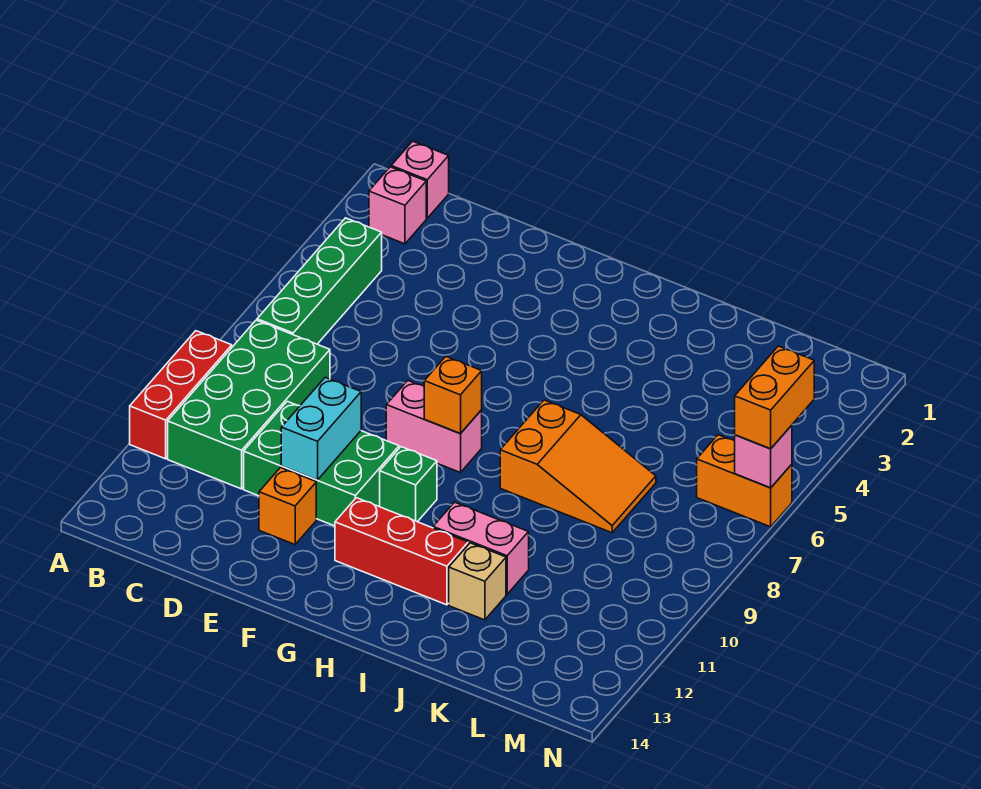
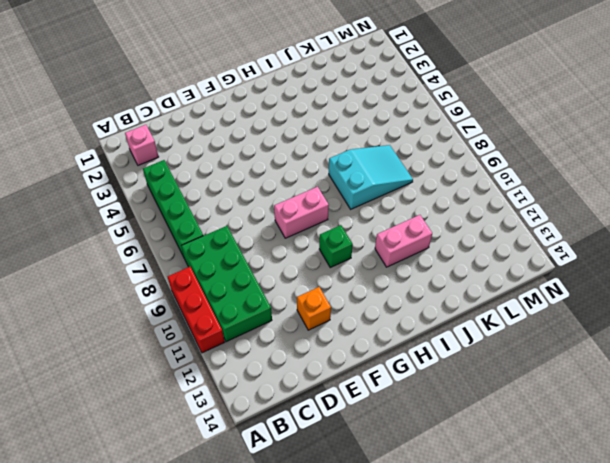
cyan slope I7:K8 level 1 top I -> orange slope I7:K8 level 1 top I
none -> pink brick B1 level 1
none -> green brick D10:F11 level 1
none -> red brick G12:I12 level 1

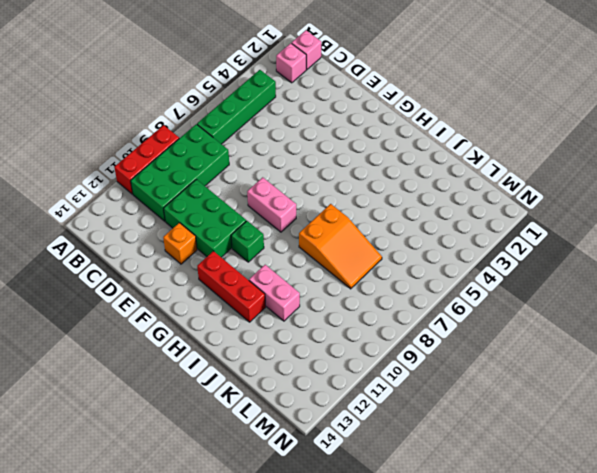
none -> tan brick J12 level 1
none -> orange brick M6:N6 level 1
none -> cyan brick E10:E11 level 2

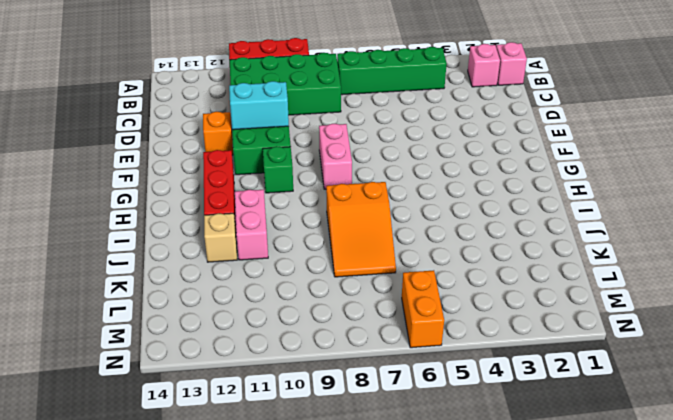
none -> orange brick G8 level 2
none -> pink brick N6 level 2
none -> orange brick N5:N6 level 3

